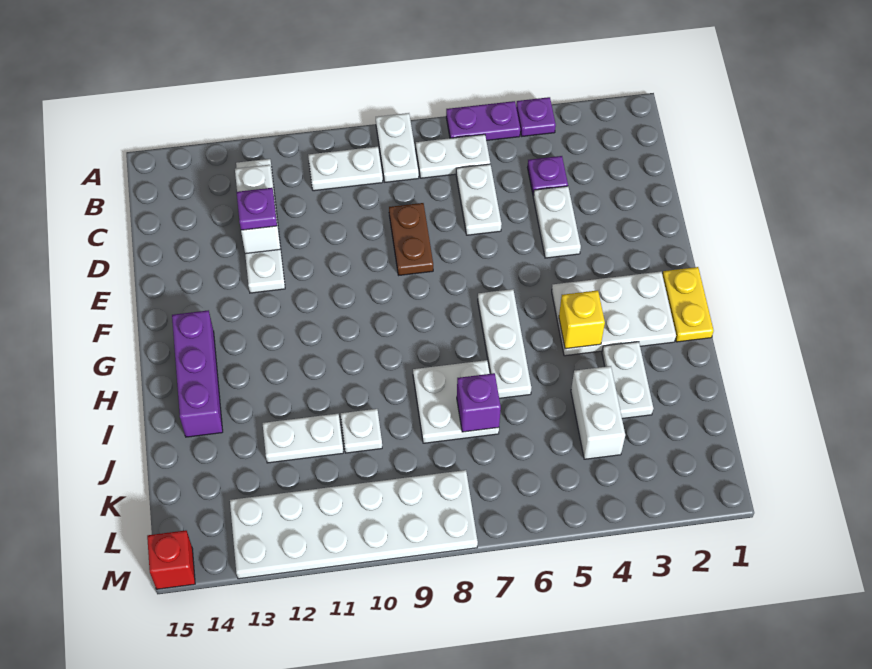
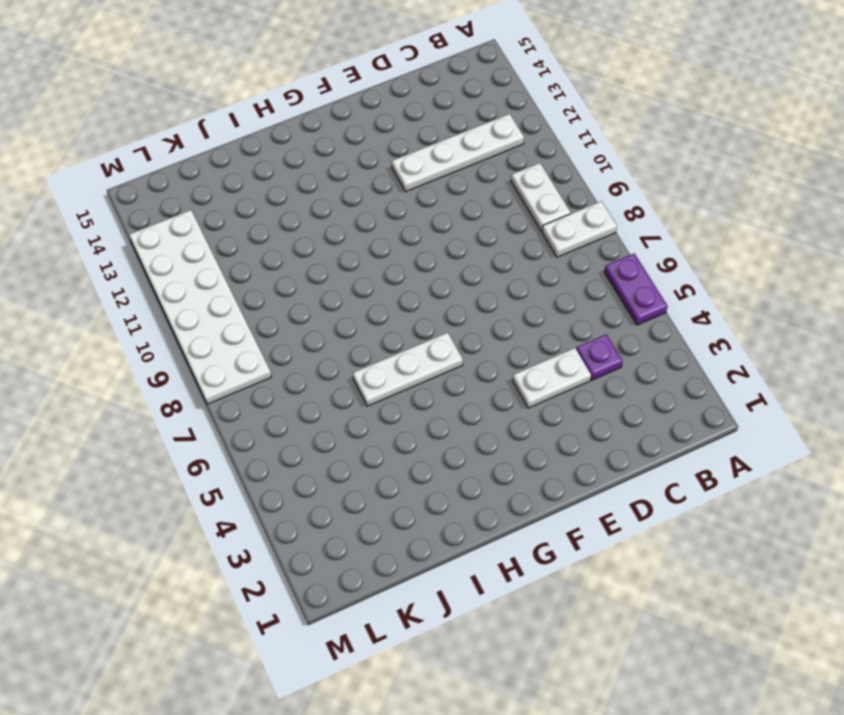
none -> purple plate A4 level 1
none -> white plate B6:B7 level 1
none -> white plate C6:D6 level 1

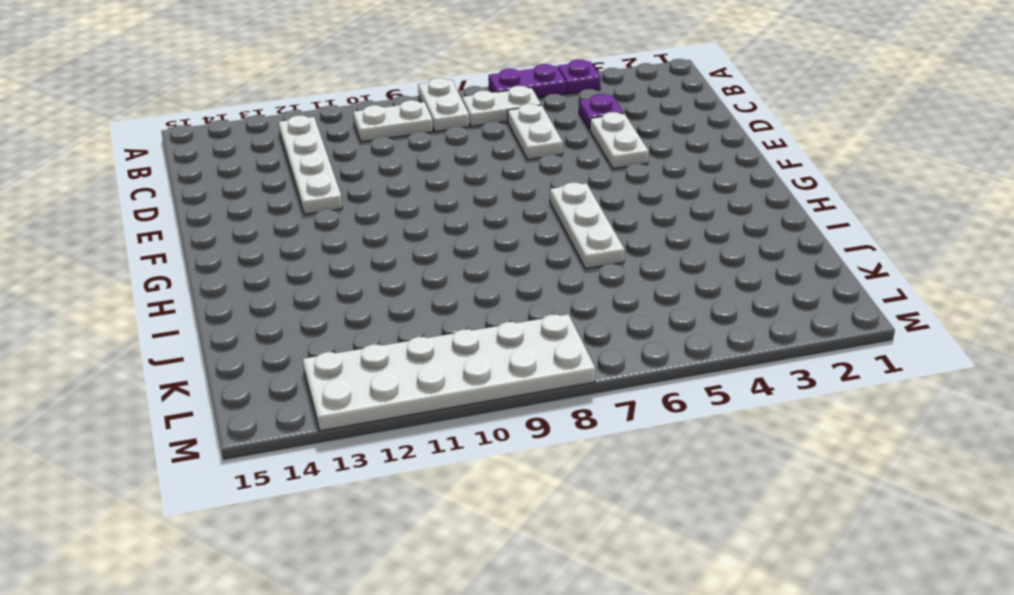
none -> brown plate D8:E8 level 1
none -> yellow plate G1:H1 level 1
none -> white plate G2:H4 level 1

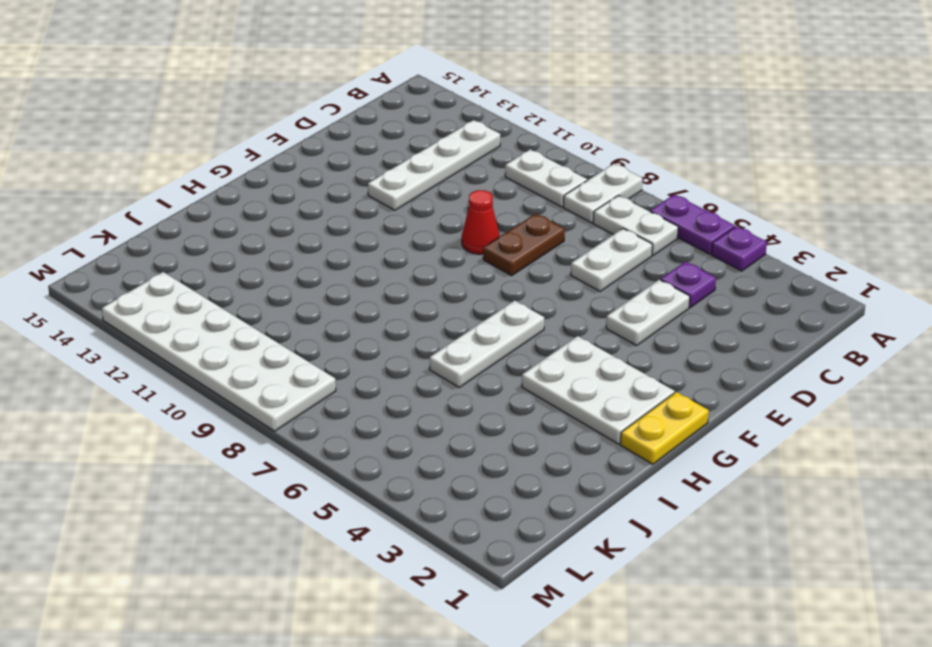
red cone E9 level 1 -> none
none -> purple brick G14:I14 level 1
none -> white plate I3:J3 level 1
none -> white plate I7:J8 level 1

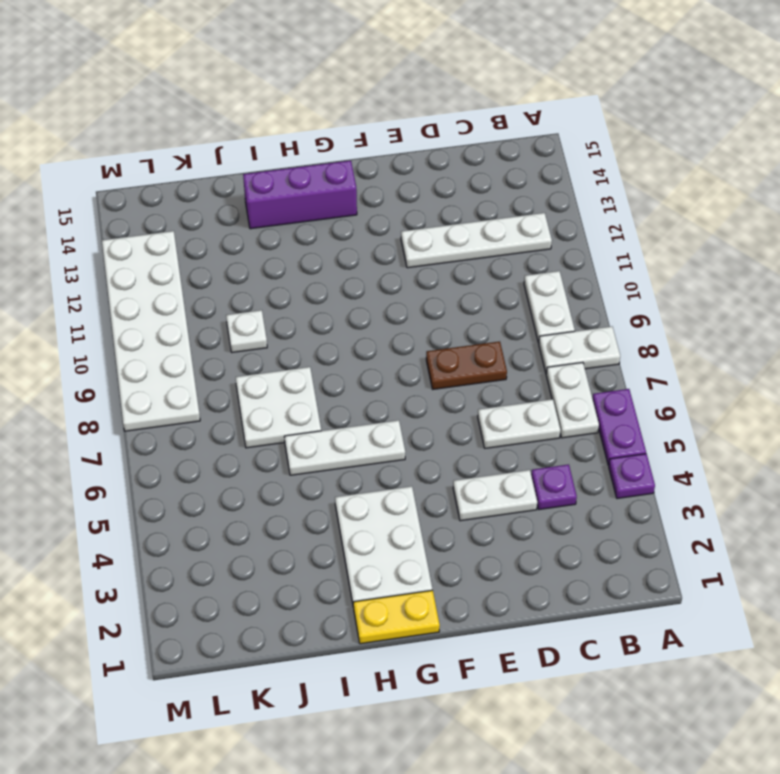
none -> white plate I3:J3 level 1
none -> white brick J4:K4 level 1
none -> white plate J11:J12 level 1

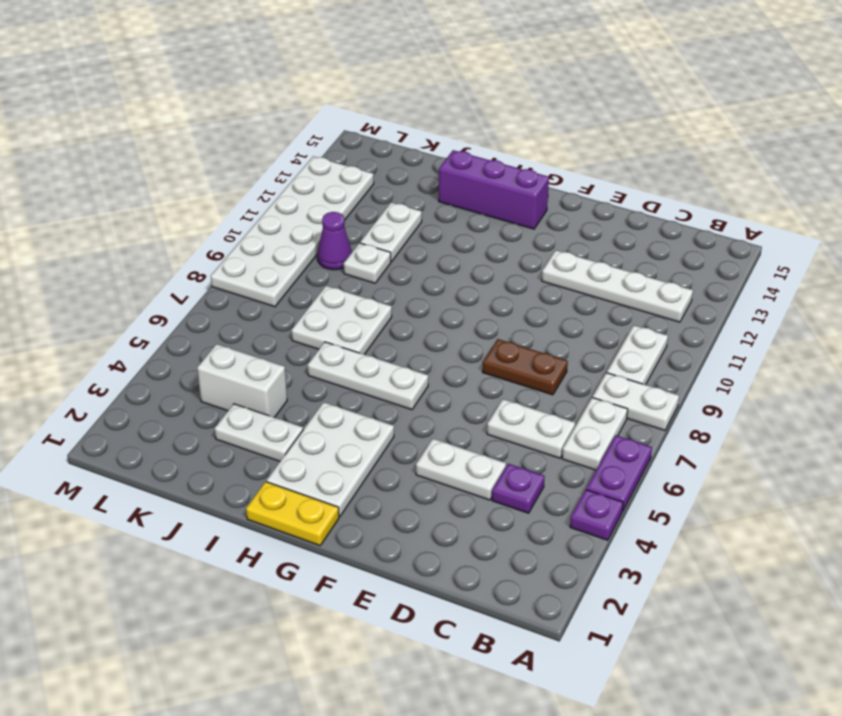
purple cone K10 level 1 -> none
none -> red brick M15 level 1
none -> white brick C12:D12 level 2
none -> yellow brick H4 level 2

